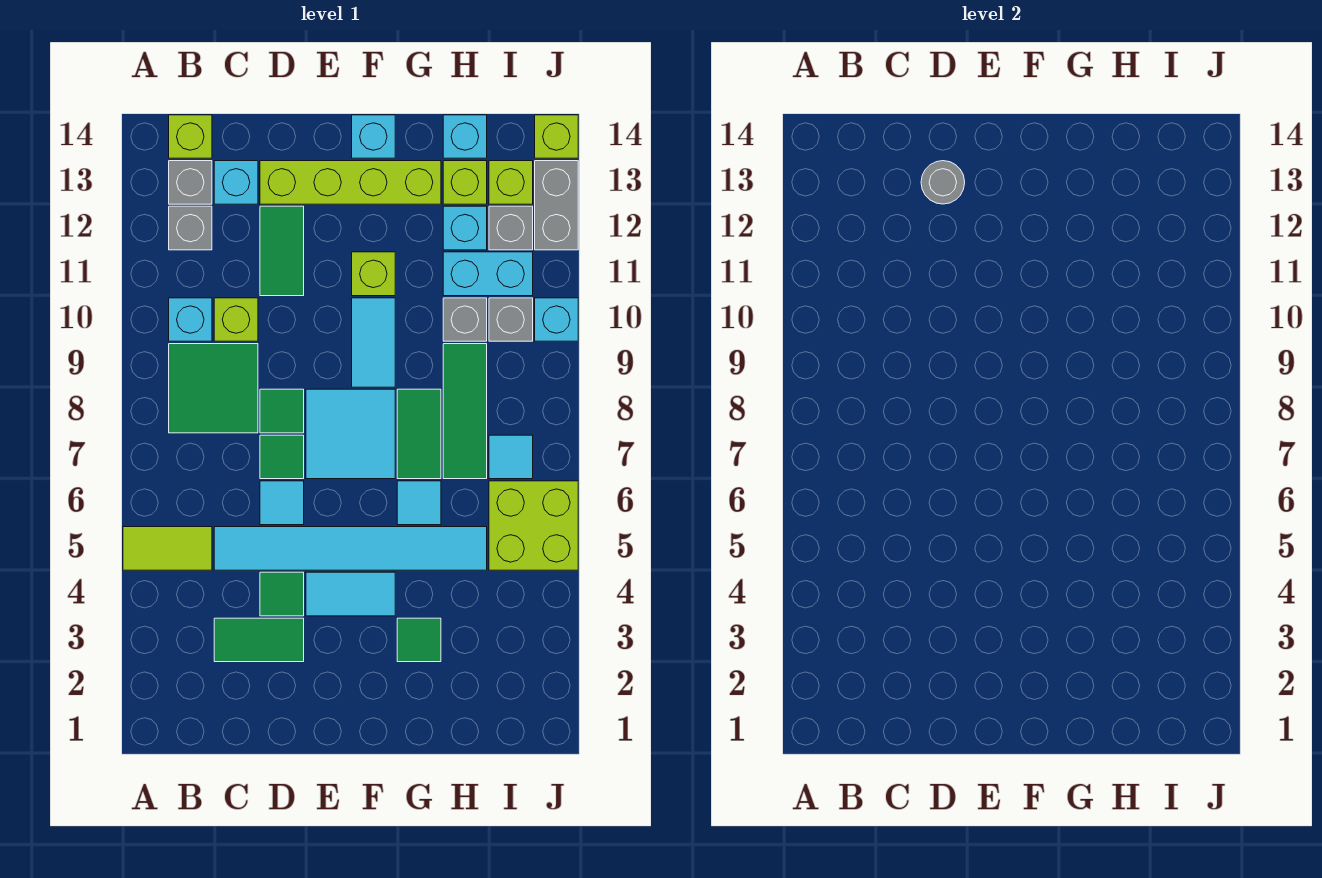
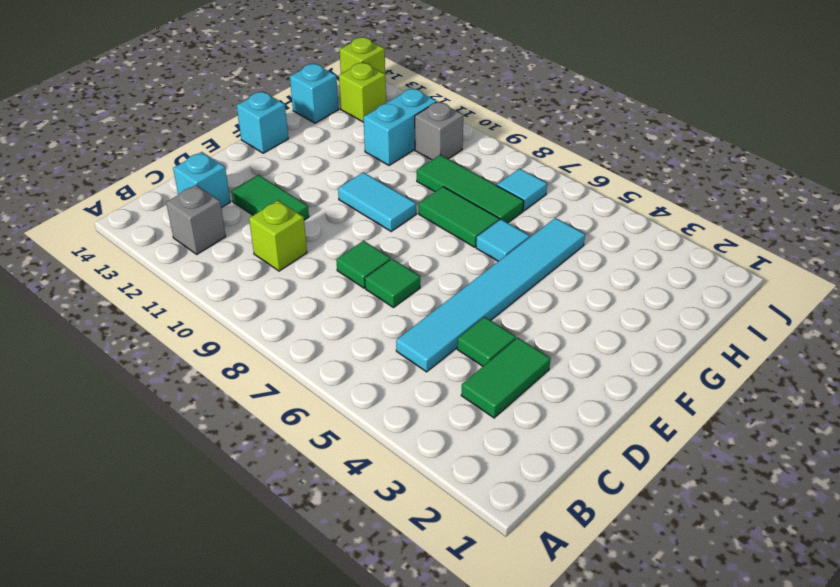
none -> lime tile A5:B5 level 1
none -> green tile B8:C9 level 1
none -> cyan brick B10 level 1
none -> grey brick B13 level 1

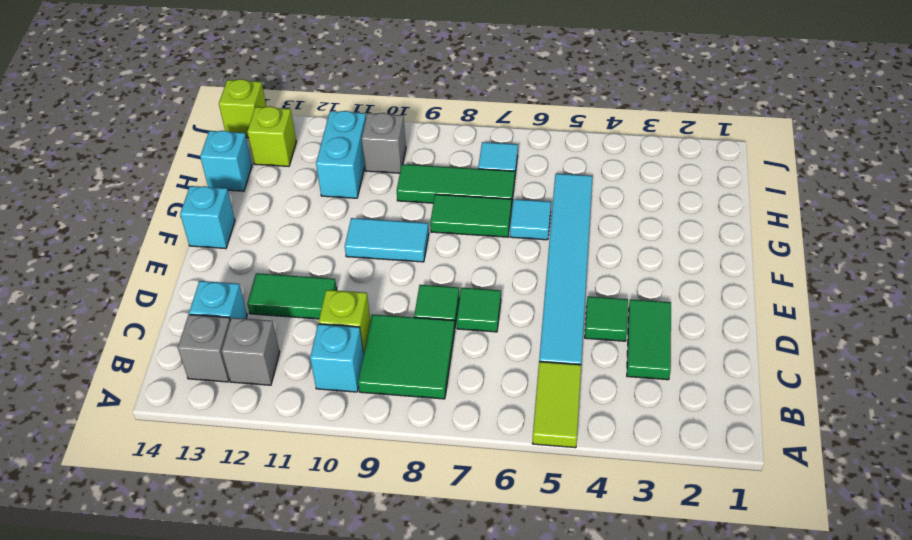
none -> lime brick B14 level 1
none -> cyan tile D6 level 1
none -> lime brick D13:G13 level 1
none -> cyan tile E4:F4 level 1

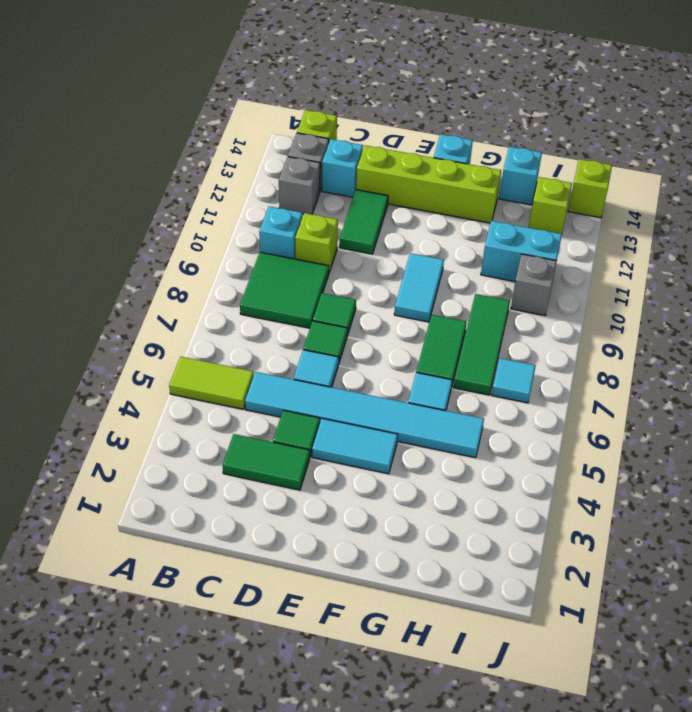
none -> cyan tile E7:F8 level 1
none -> lime brick F11 level 1
none -> green tile G3 level 1
none -> grey brick H10 level 1

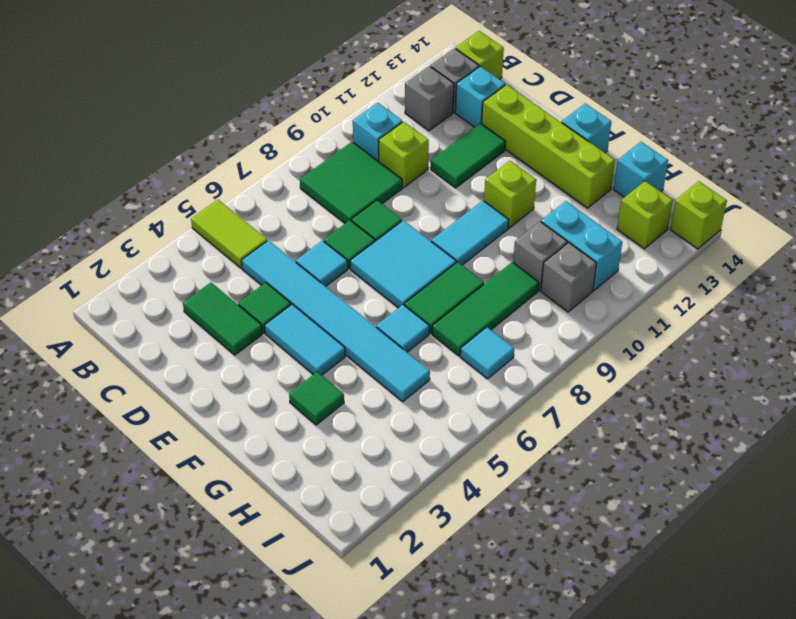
none -> cyan brick H12 level 1
none -> lime brick H13 level 1
none -> lime brick I5:J6 level 1
none -> grey brick I12 level 1

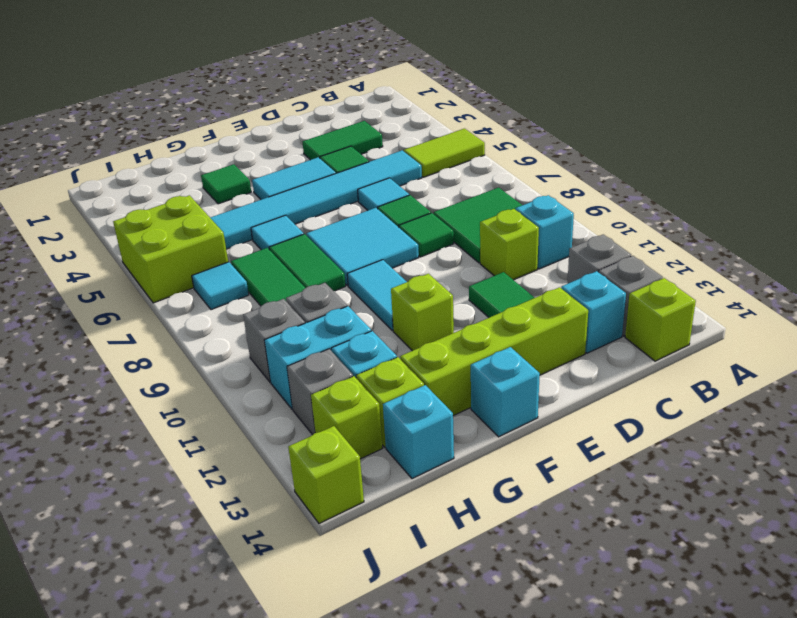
none -> cyan brick J10 level 1
none -> grey brick J12:J13 level 1
none -> grey round brick D13 level 2

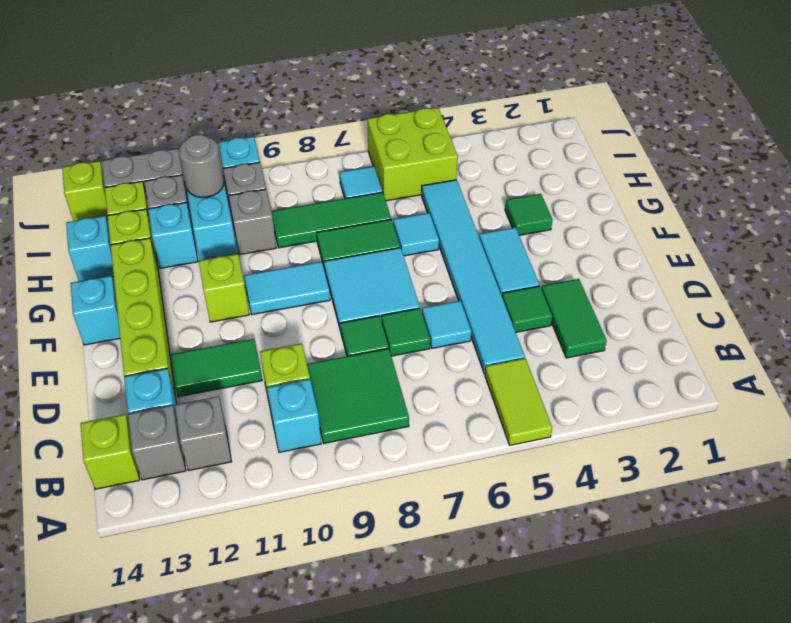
grey round brick I11 level 2 -> grey round brick D13 level 2

